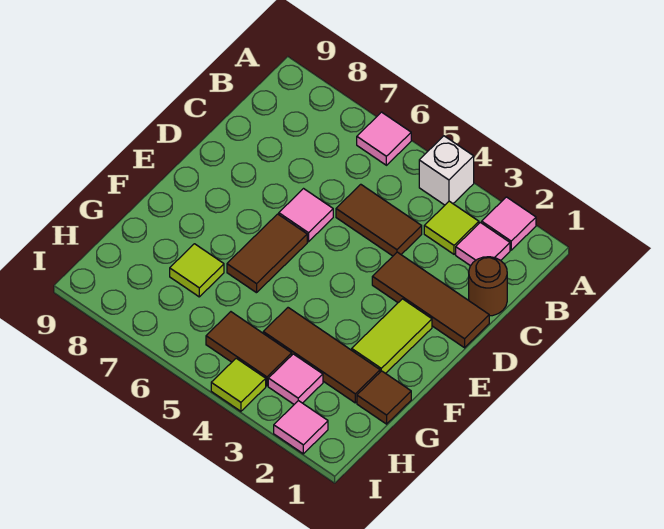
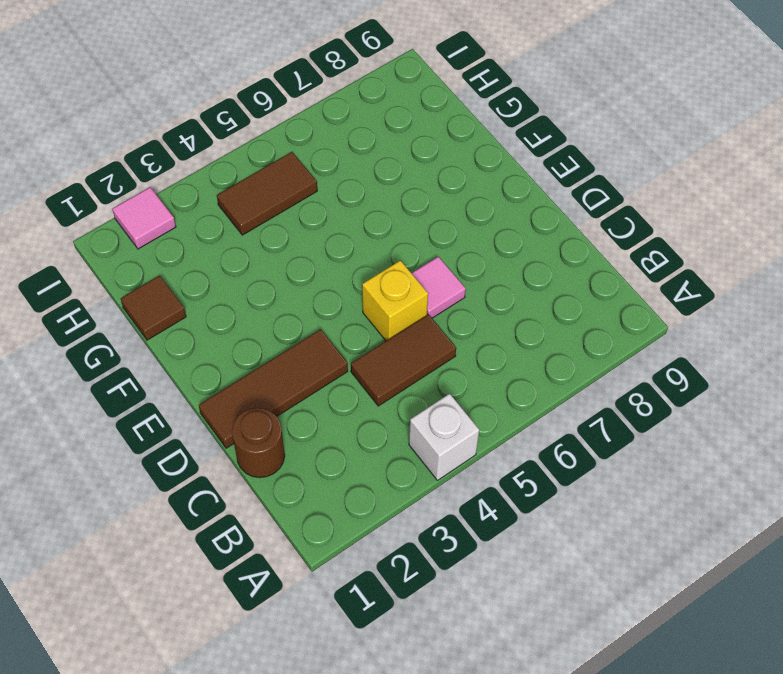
yellow brick D5 level 1 -> none
none -> pink tile A2 level 1
none -> pink tile A6 level 1
none -> pink tile B2 level 1

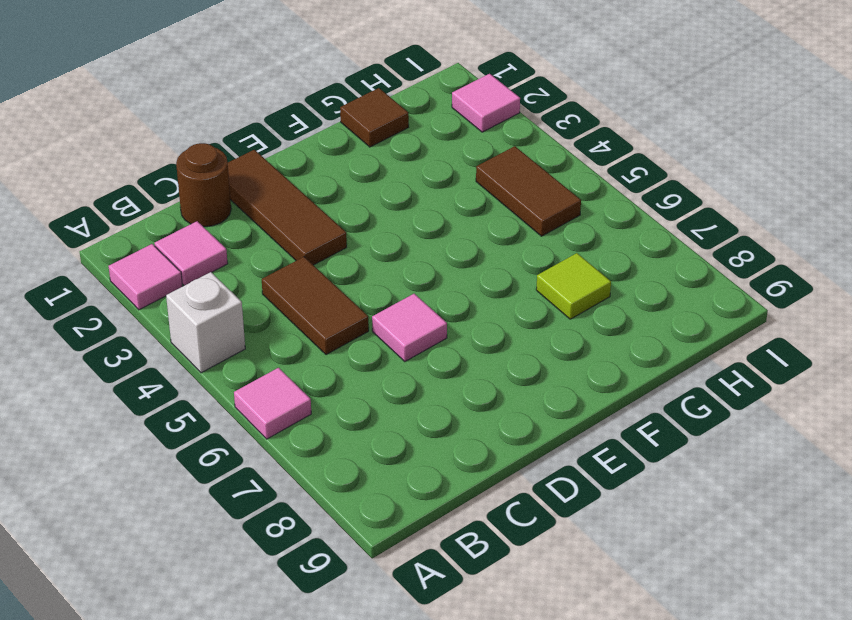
none -> lime tile B3 level 1
none -> lime tile E2:F2 level 1
none -> brown tile E6:F6 level 1

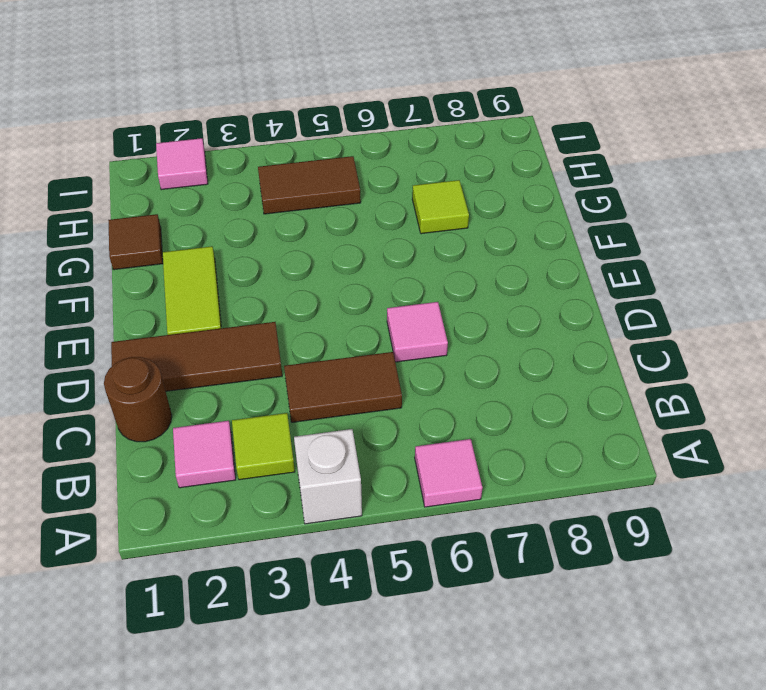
none -> pink tile A2 level 1
none -> brown tile E6:F6 level 1
none -> brown tile G2:G4 level 1

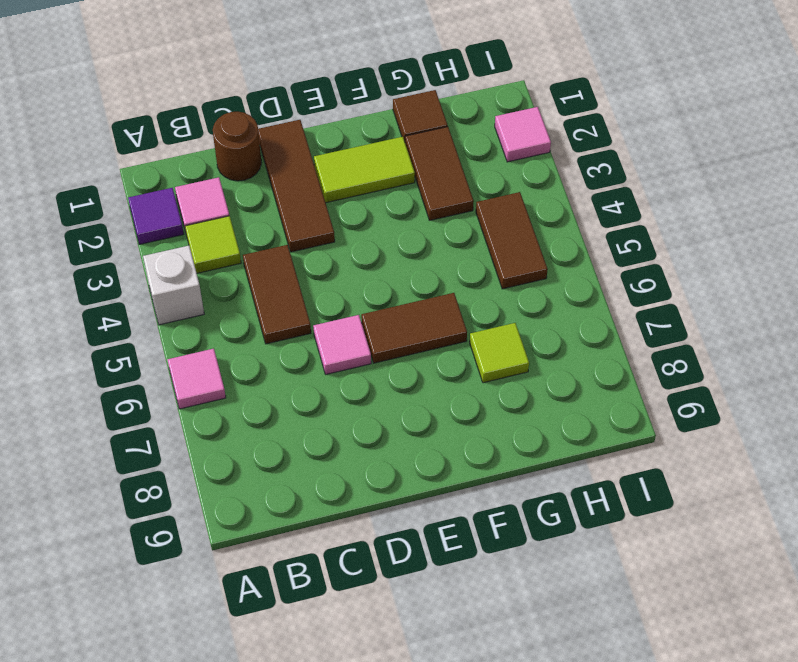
purple tile A2 level 1 -> pink tile A2 level 1
brown tile G2:G3 level 1 -> brown tile G2:G4 level 1
none -> pink tile H3 level 1
none -> lime tile I4 level 1

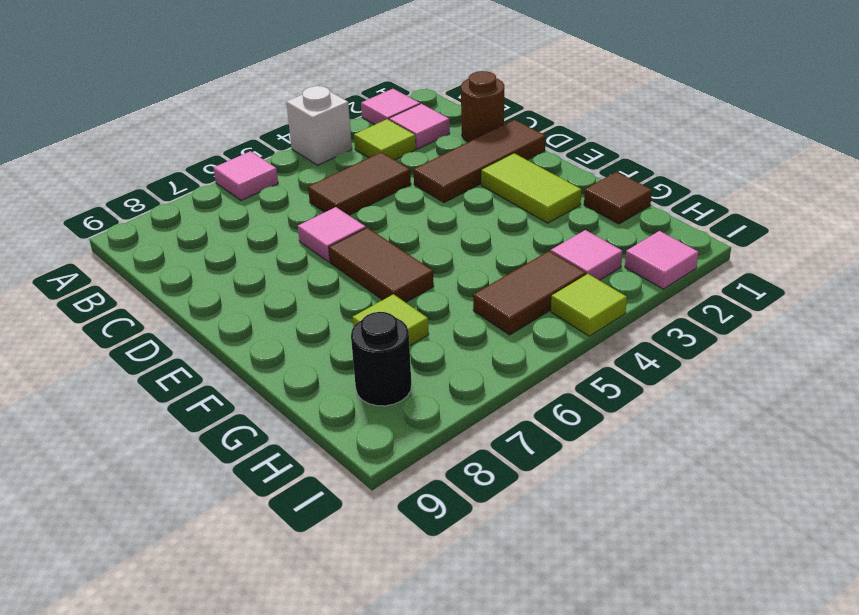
black round brick H8 level 1 -> none
none -> brown tile G2:G4 level 1

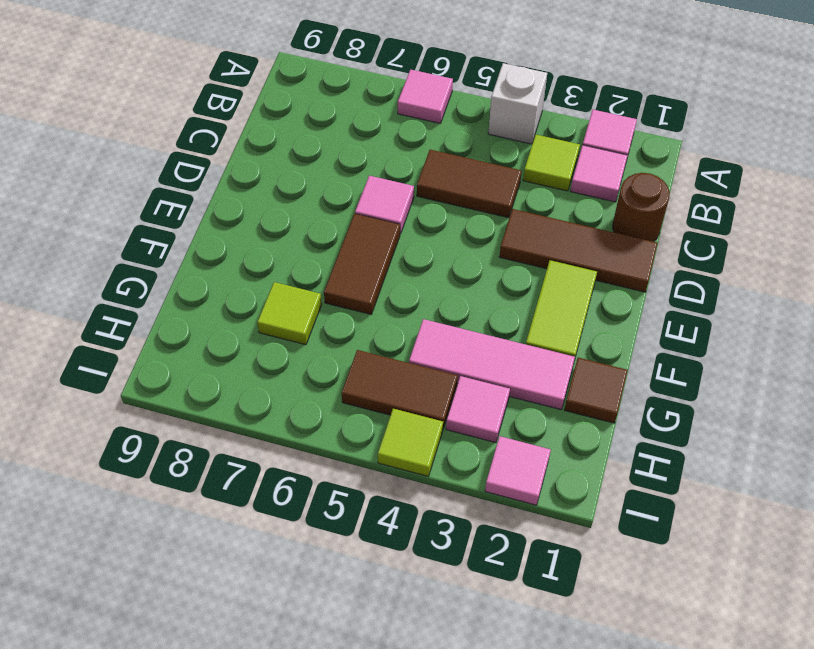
pink tile G2:G4 level 1 -> brown tile G2:G4 level 1

